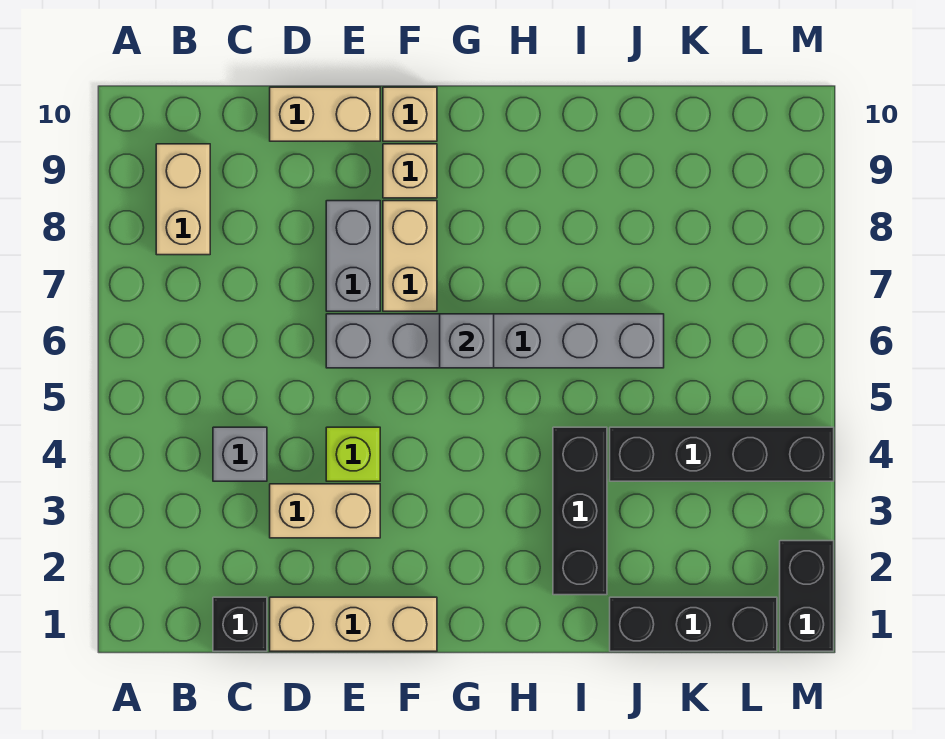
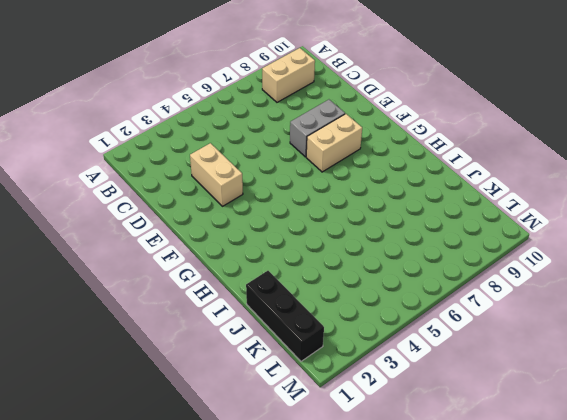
none -> black brick C1 level 1
none -> grey brick C4 level 1
none -> tan brick D1:F1 level 1

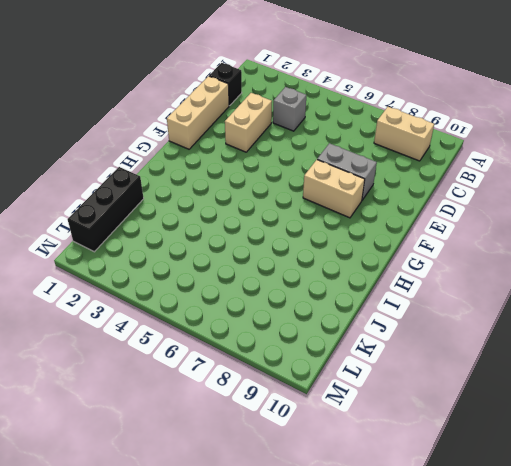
none -> tan brick D10:E10 level 1
none -> lime brick E4 level 1
none -> grey brick E6:J6 level 1

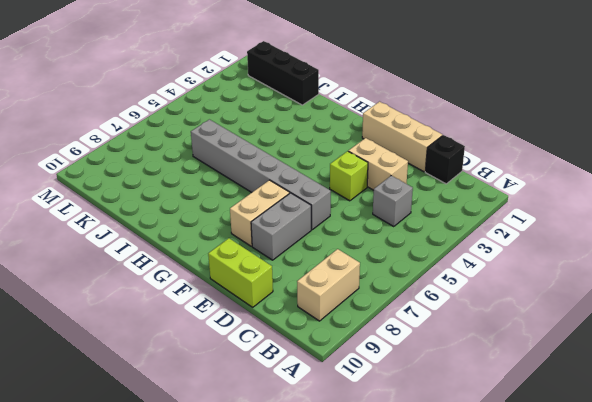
lime brick D10:E10 level 1 -> tan brick D10:E10 level 1
none -> tan brick F9 level 1
none -> tan brick F10 level 1
none -> black brick I2:I4 level 1

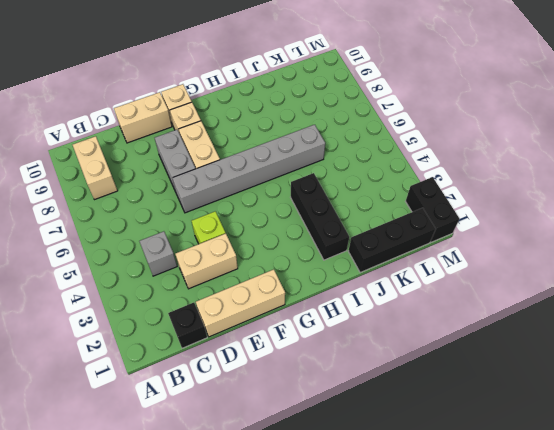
none -> black brick J4:M4 level 1
none -> grey brick G6 level 2

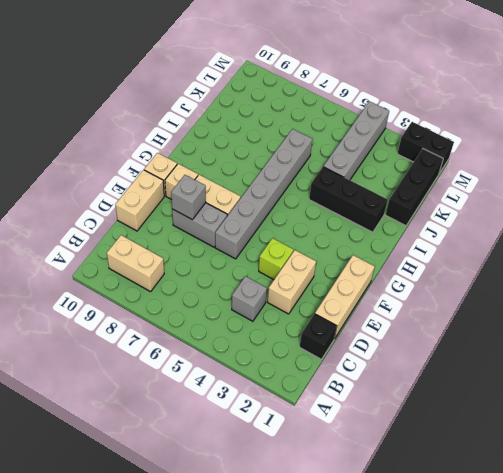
grey brick E8 level 2 -> grey brick G6 level 2
grey brick J4:M4 level 1 -> black brick J4:M4 level 1

